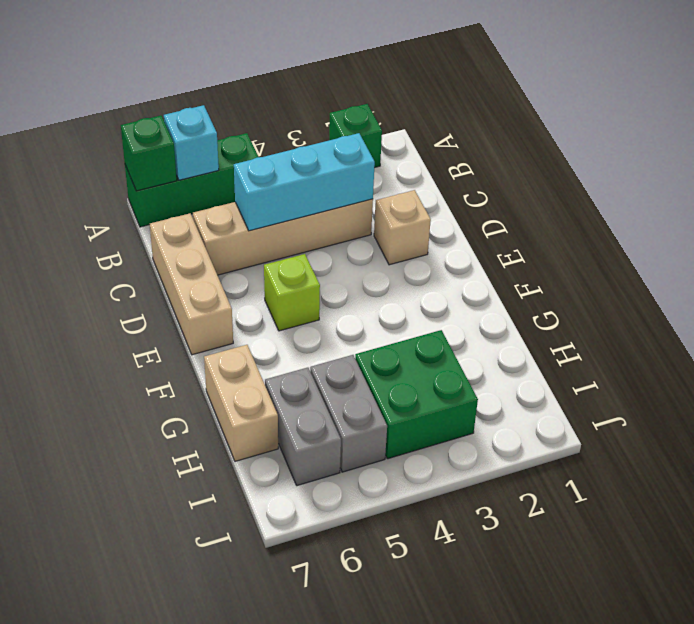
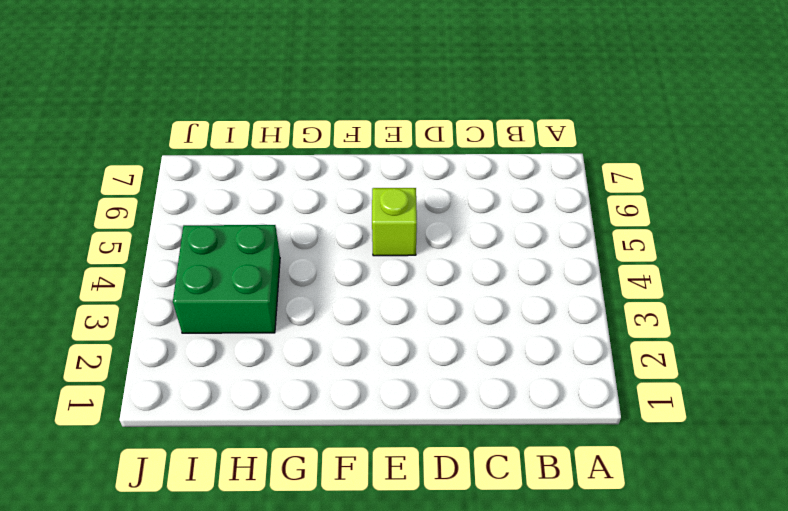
none -> green brick A2 level 1
none -> green brick A5:A7 level 1
none -> tan brick C3:C6 level 1

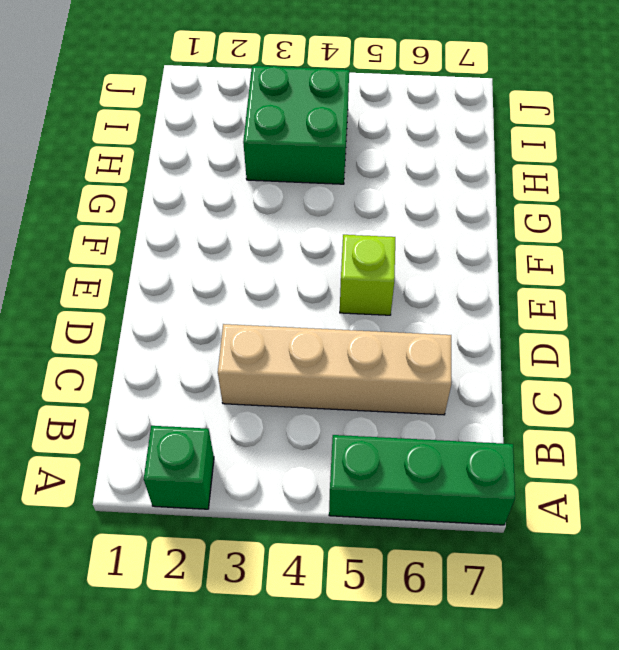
none -> tan brick C7:E7 level 1
none -> tan brick D2 level 1
none -> tan brick G7:H7 level 1

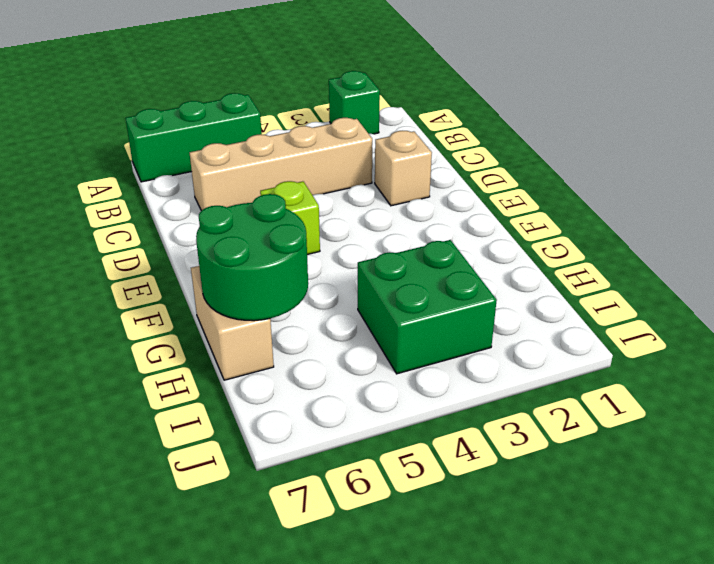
green round brick G6:H7 level 2 -> none
none -> tan brick C7:E7 level 1
none -> grey brick H5:I5 level 1
none -> grey brick H6:I6 level 1

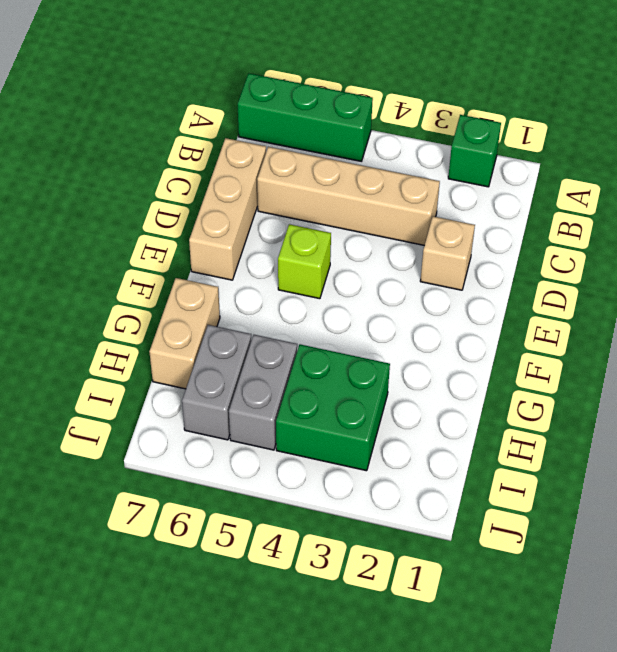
none -> cyan brick A6 level 2
none -> green brick A7 level 2
none -> cyan brick C3:C5 level 2

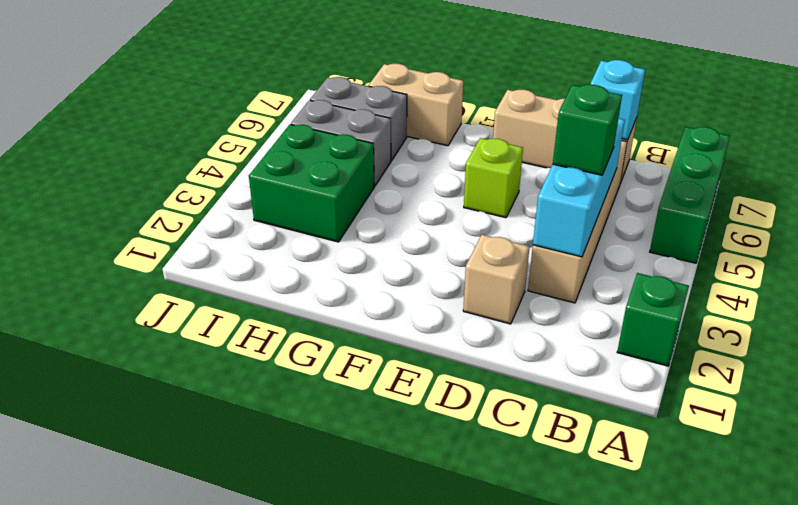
green brick C4 level 3 -> green brick A7 level 2
cyan brick C7 level 2 -> cyan brick A6 level 2

